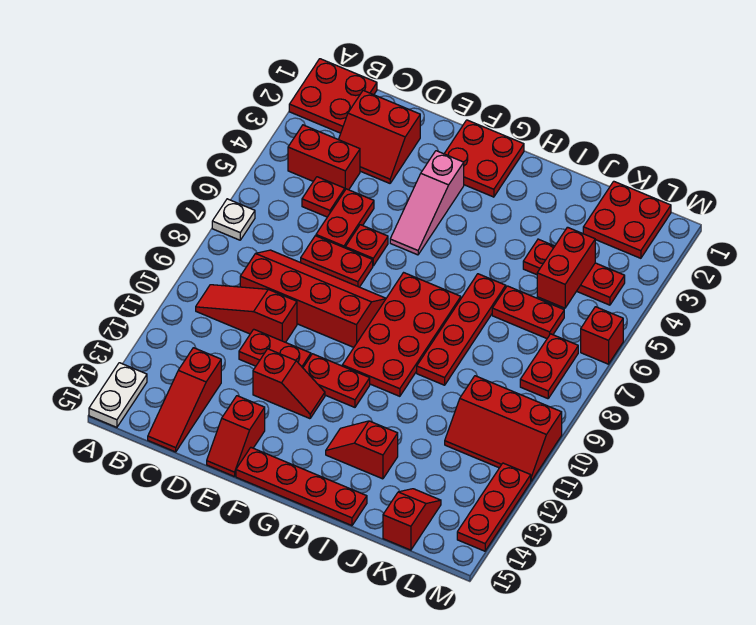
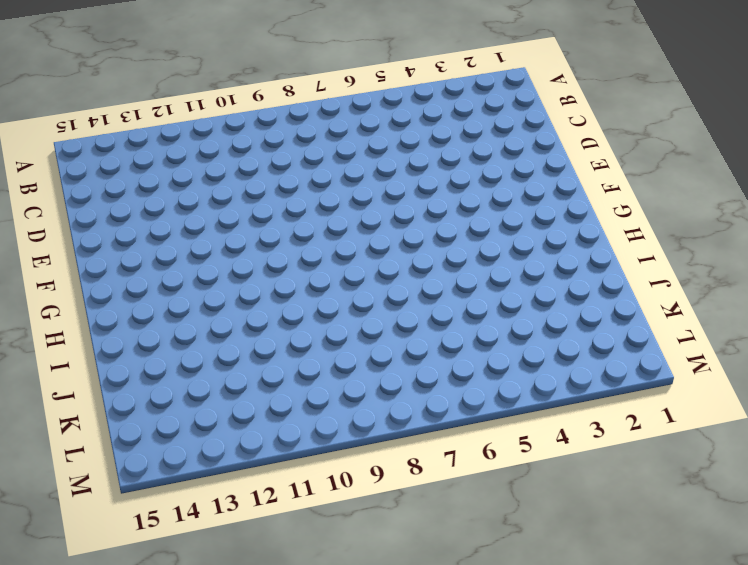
none -> red plate A1:B2 level 1
none -> white plate A7 level 1
none -> white plate A14:A15 level 1
none -> red brick B4:C4 level 1

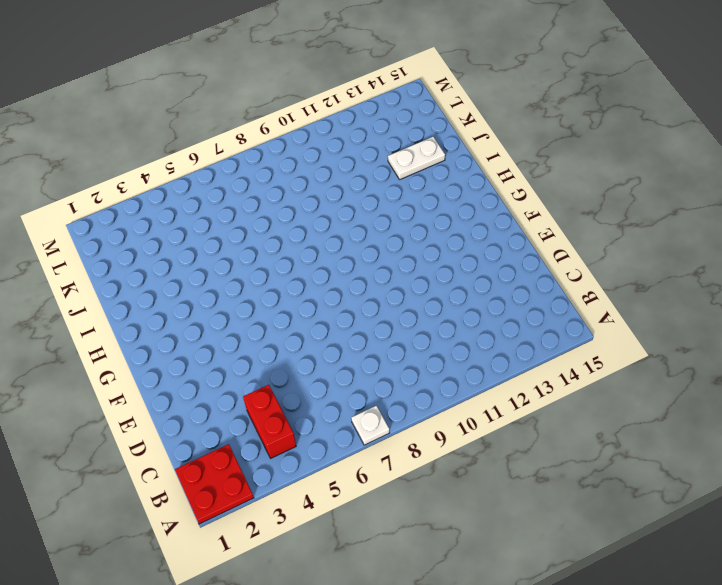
white plate J13:J14 level 1 -> white plate A14:A15 level 1
none -> red slope B10:D10 level 1 top D
none -> red slope C2:D3 level 1 top 2
none -> red plate C5 level 1
none -> red slope C8:F9 level 1 top 9

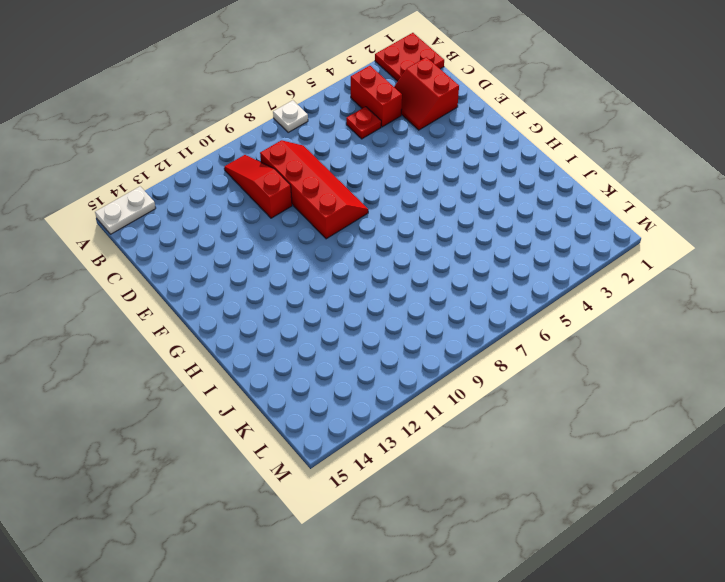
none -> red slope C13:C15 level 1 top 13
none -> red plate D5:D6 level 1
none -> red plate D7:E7 level 1
none -> red plate D11:E11 level 1

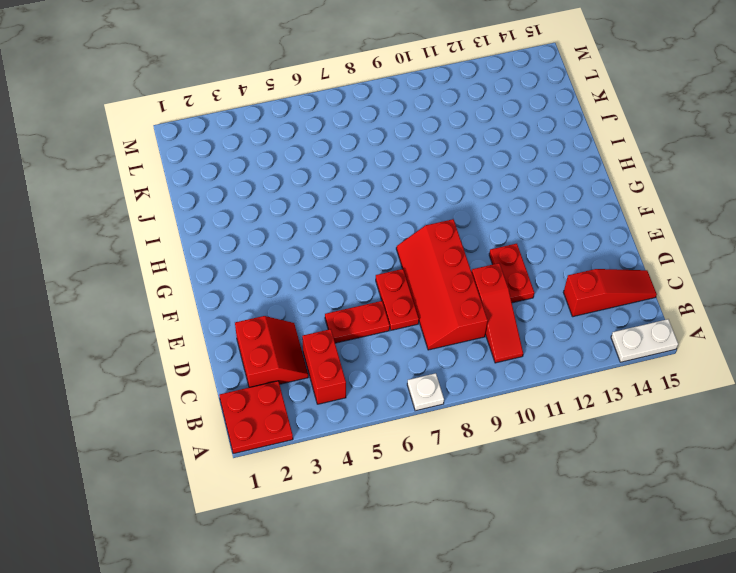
none -> red plate C5 level 1
none -> red plate E6 level 1
none -> red slope E12:F12 level 1 top E
none -> red slope E14:E15 level 1 top 14

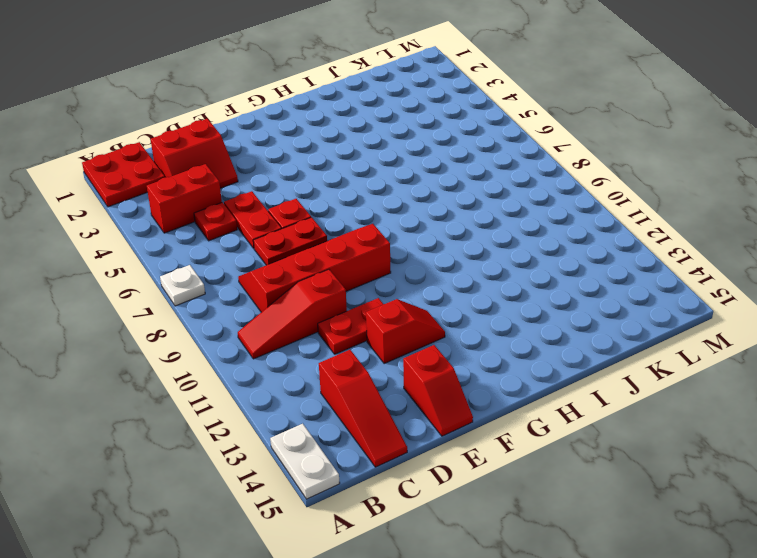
none -> red plate F1:G2 level 1
none -> pink slope F3:F5 level 1 top 3
none -> red plate F11:G11 level 1
none -> red plate F15:I15 level 1

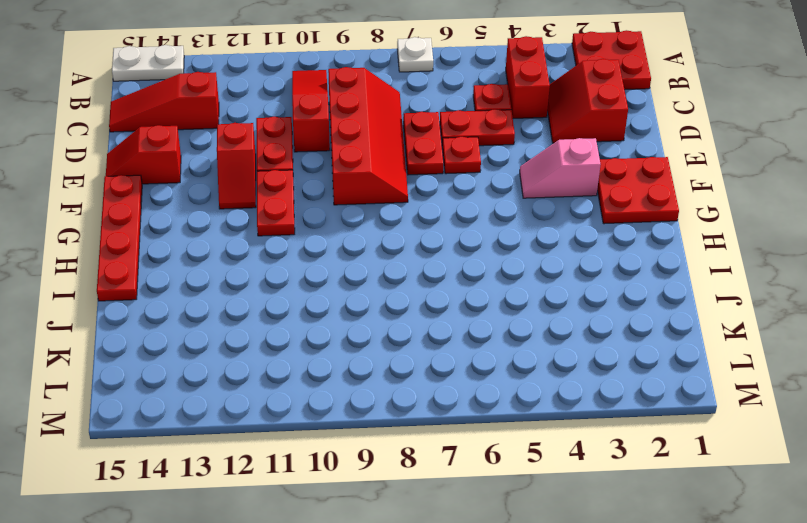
pink slope F3:F4 level 1 top 3 -> pink slope F3:F5 level 1 top 3
none -> red plate G7:H10 level 1
none -> red slope H13:I13 level 1 top I
none -> red plate I6:I9 level 1
none -> red plate J4:L4 level 1

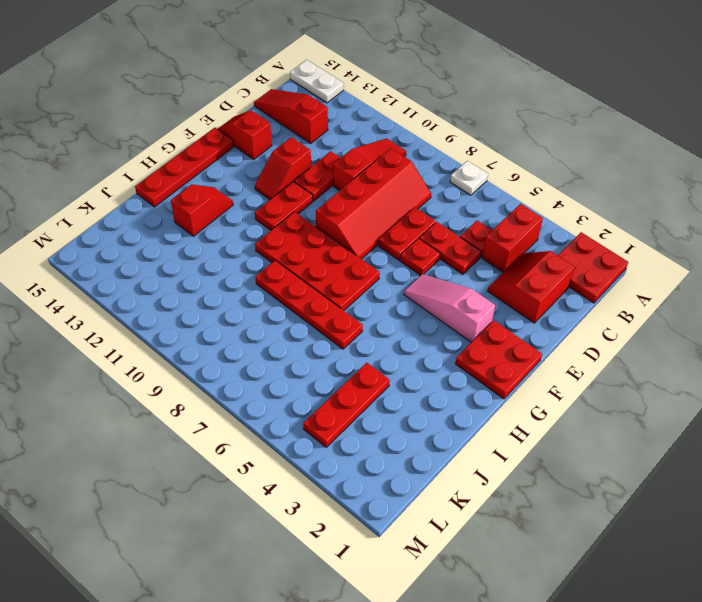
none -> red plate J6:K6 level 1
none -> red plate K1:L2 level 1
none -> red slope K10:M11 level 1 top 10
none -> red slope K14:K15 level 1 top 15

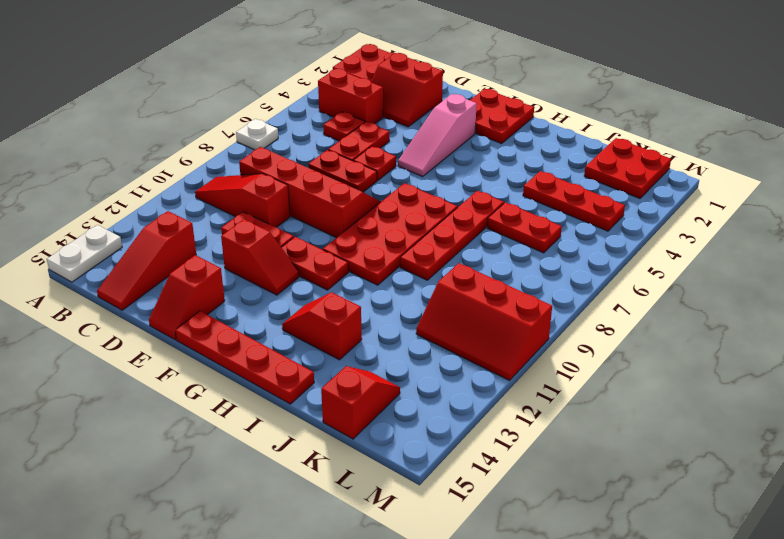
none -> red plate L7:L8 level 1
none -> red brick M6 level 1
none -> red plate M12:M14 level 1
none -> red brick K4:K5 level 2

